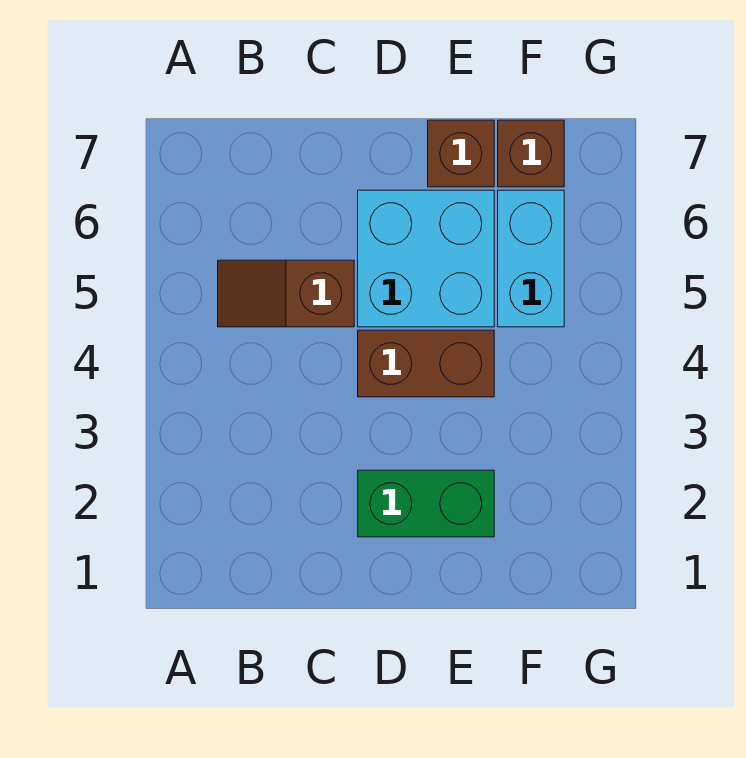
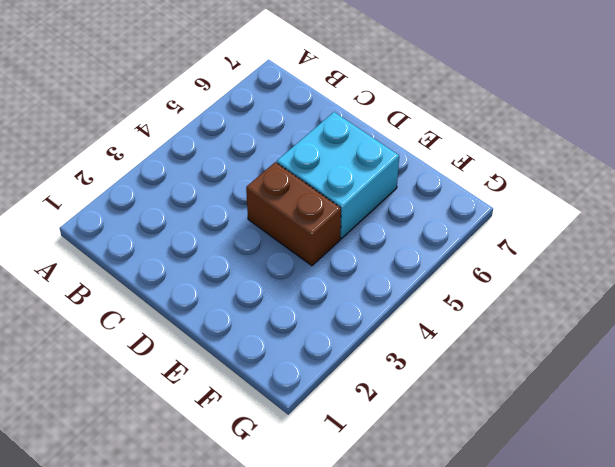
none -> brown slope B5:C5 level 1 top C
none -> green brick D2:E2 level 1

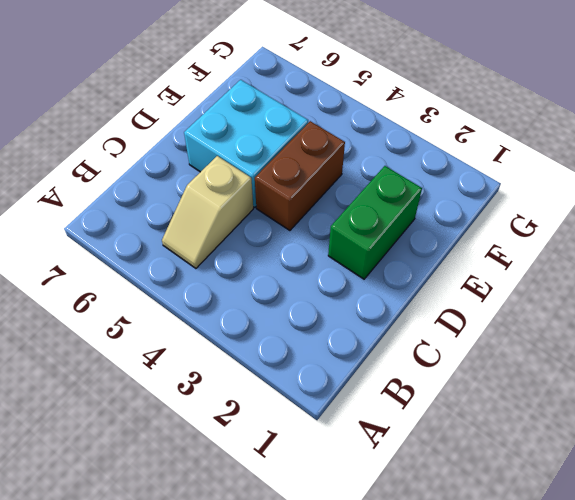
tan slope B5:C5 level 1 top C -> brown slope B5:C5 level 1 top C
none -> brown brick E7 level 1
none -> cyan brick F5:F6 level 1

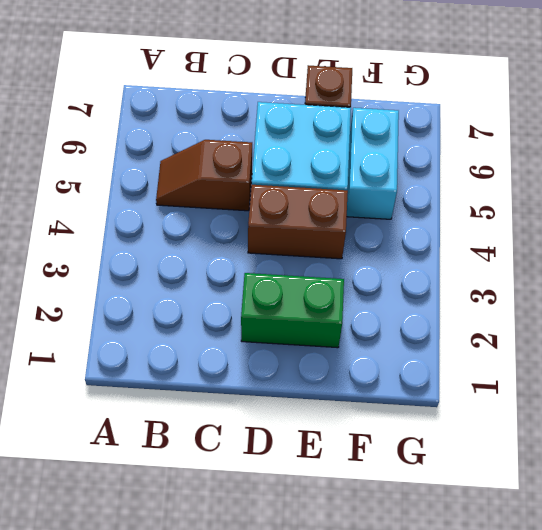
none -> brown brick F7 level 1

